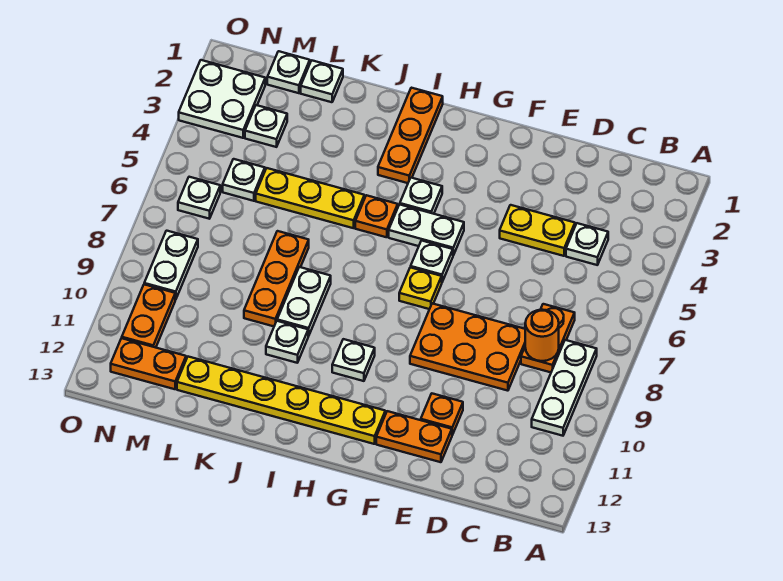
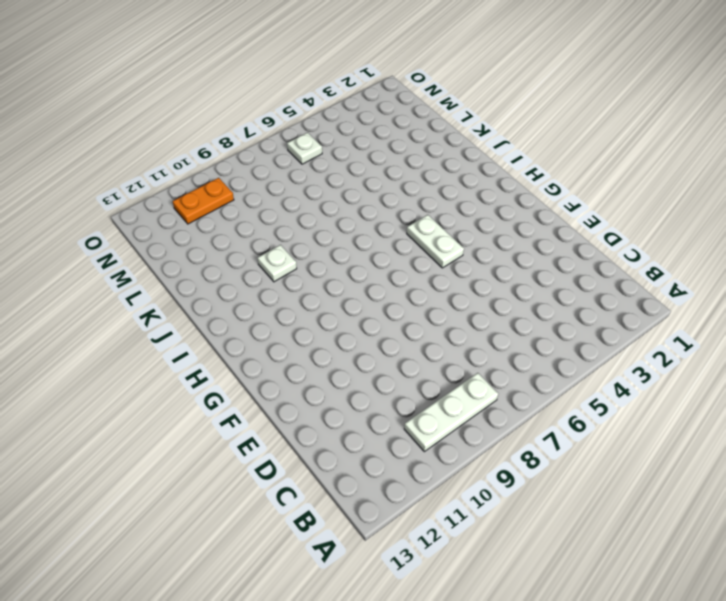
none -> white plate C4 level 1
none -> orange plate C7:C8 level 1
none -> yellow plate D4:E4 level 1

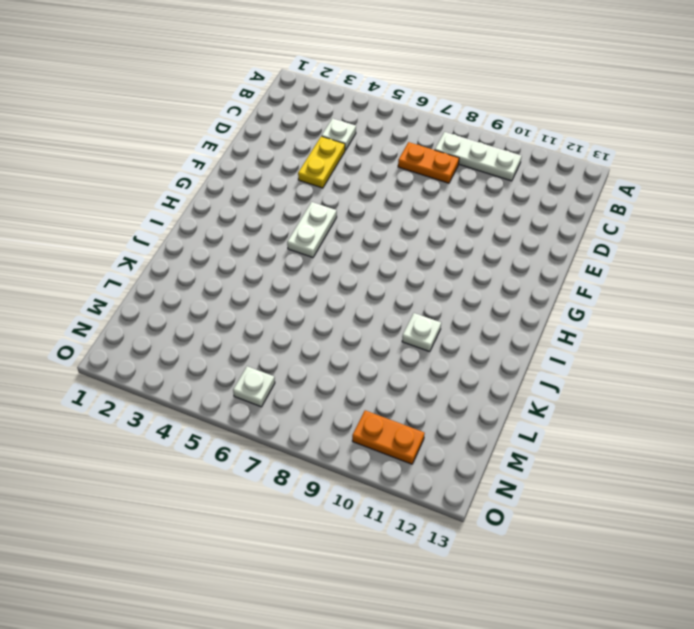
none -> orange plate D8:F9 level 1
none -> orange plate E11 level 1
none -> orange plate E12:F12 level 1

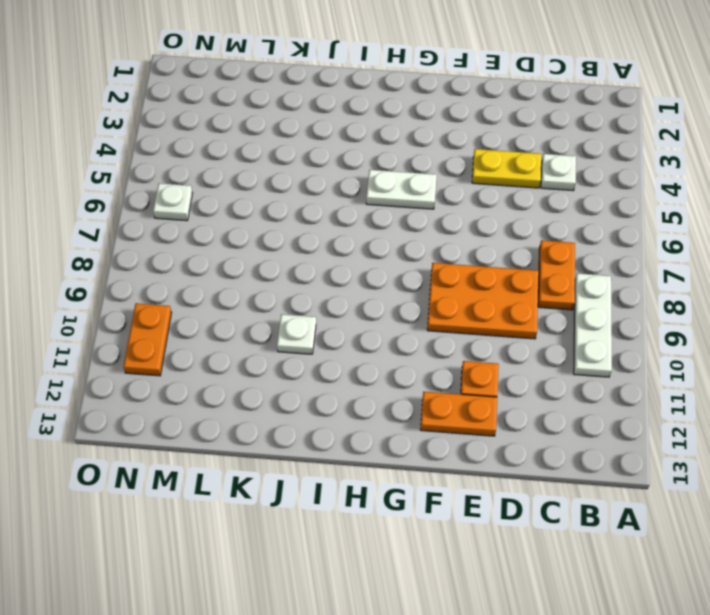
none -> white plate G6 level 1
none -> yellow plate G7 level 1
none -> yellow plate G12:L12 level 1

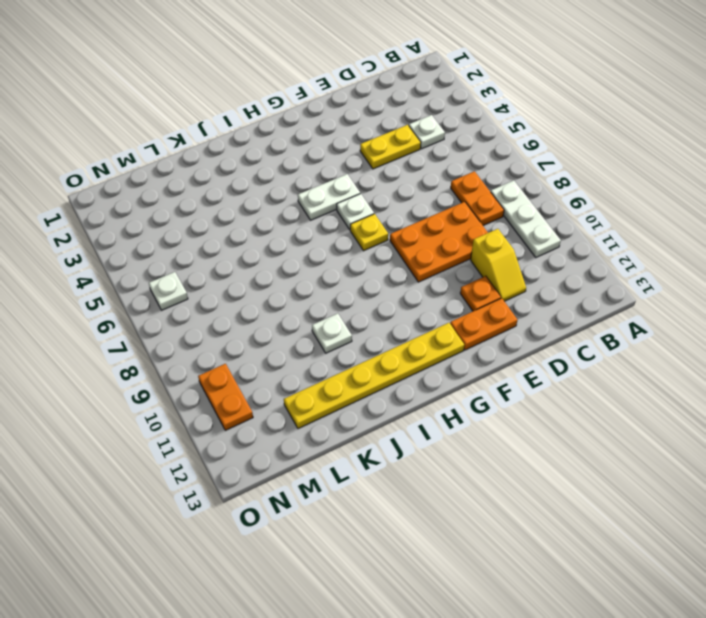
yellow slope D10:D11 level 1 top 10 -> none
none -> white plate H4 level 1
none -> white plate H10 level 1
none -> orange plate I1:I3 level 1

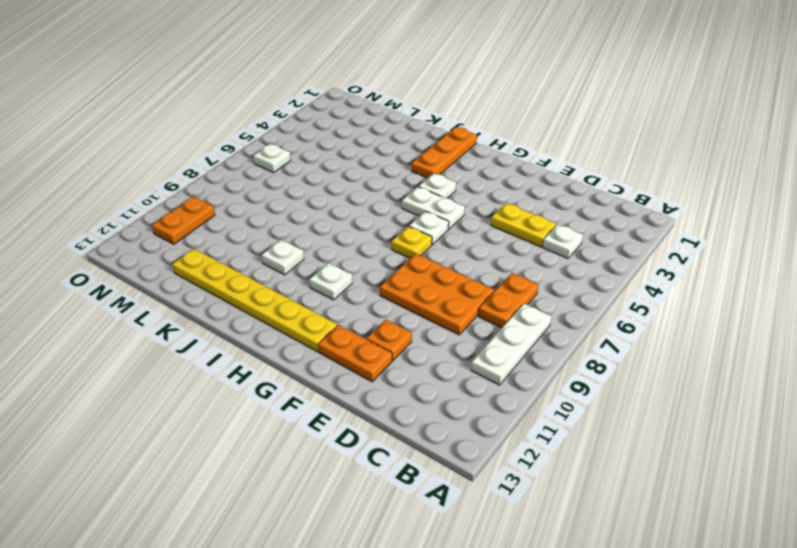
none -> orange plate I5 level 1
none -> yellow plate J5:L5 level 1
none -> white plate J8:J9 level 1

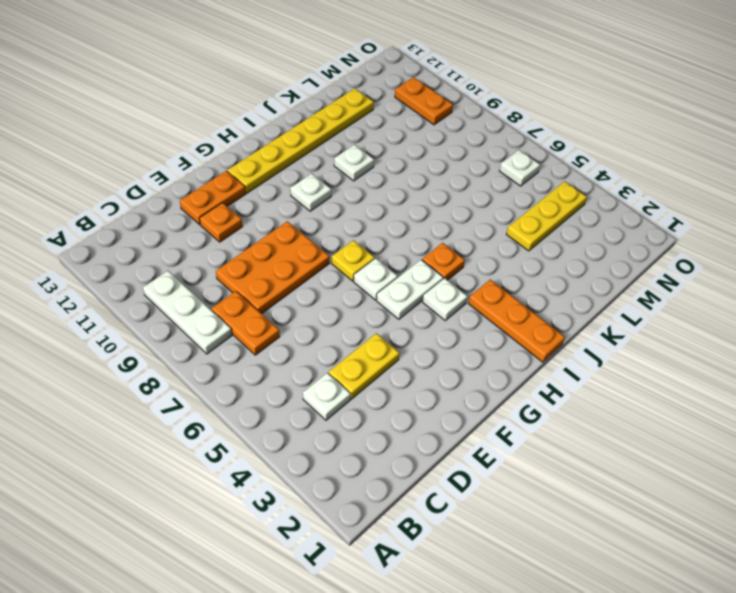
yellow plate L4:N4 level 1 -> yellow plate J5:L5 level 1
none -> white plate J8:J9 level 1
none -> orange plate K7:K9 level 1
none -> white plate L1 level 1

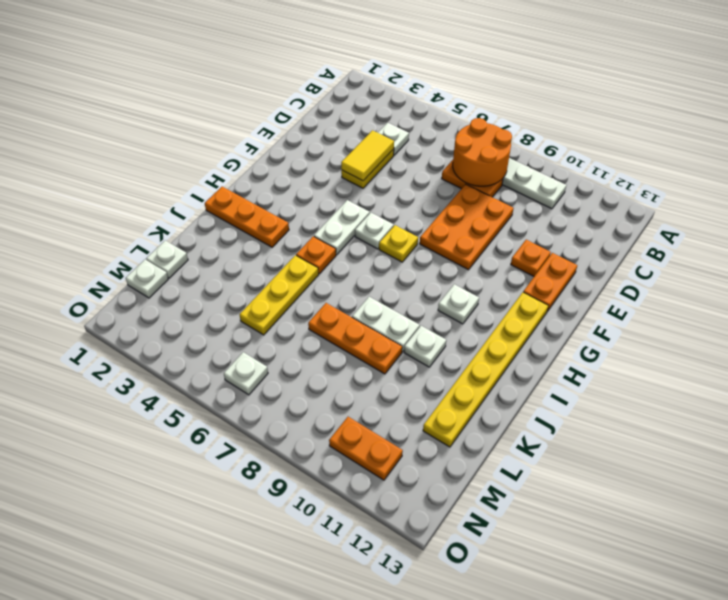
orange round brick B7:C8 level 2 -> orange round brick C8 level 2
yellow tile D4:E4 level 2 -> none
none -> white plate H4 level 1
none -> white plate M3 level 1
none -> white plate M5 level 1

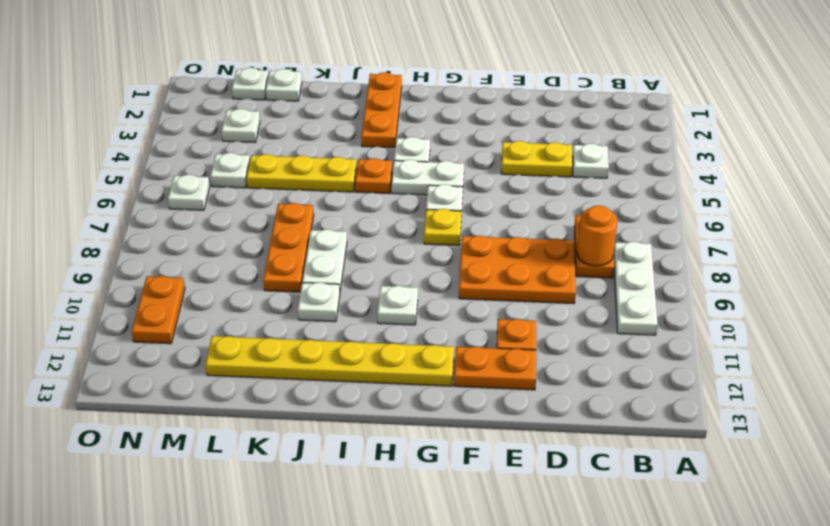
none -> orange plate M12:N12 level 1
none -> white plate N2:O3 level 1
none -> white plate N8:N9 level 1

